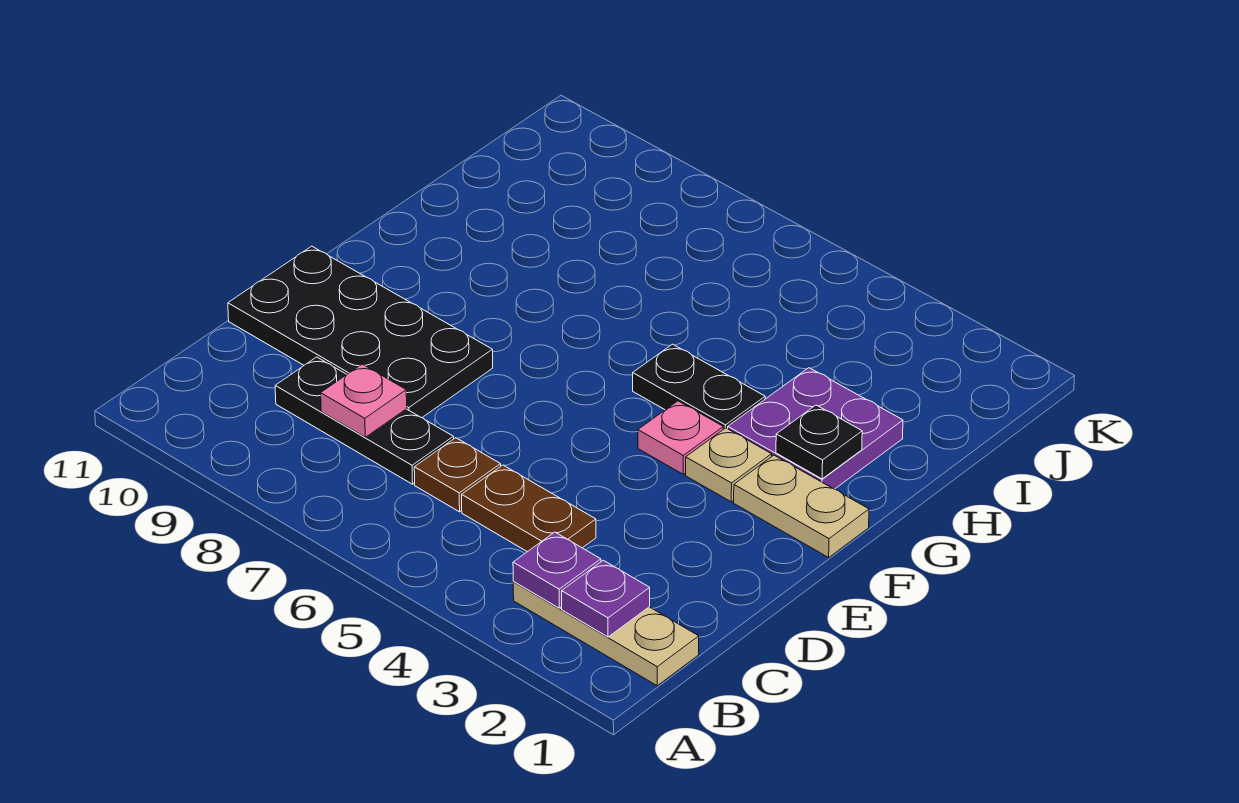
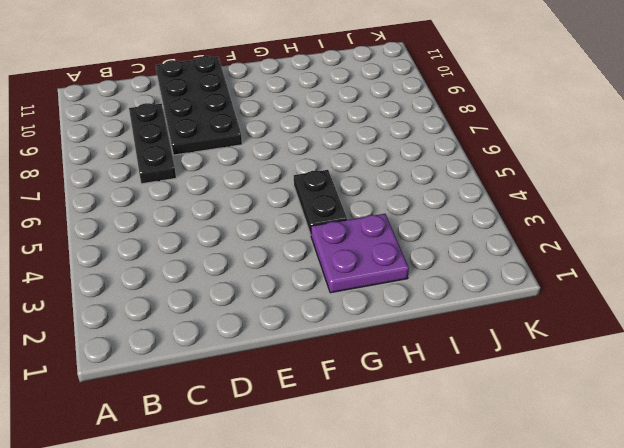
none -> tan plate B1:B3 level 1
none -> brown plate C4:C5 level 1
none -> brown plate C6 level 1

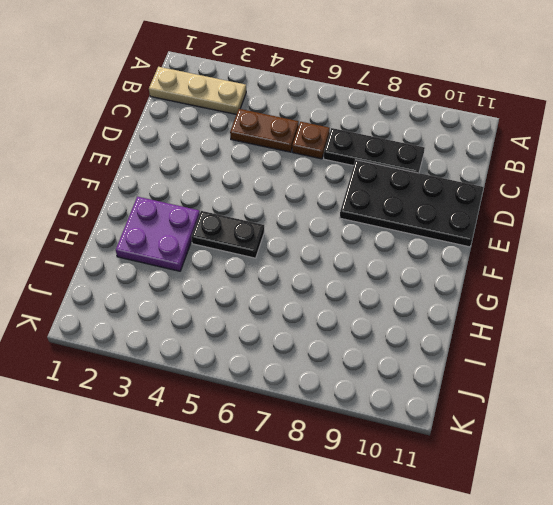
none -> tan plate F1:F2 level 1
none -> tan plate F3 level 1
none -> pink plate F4 level 1

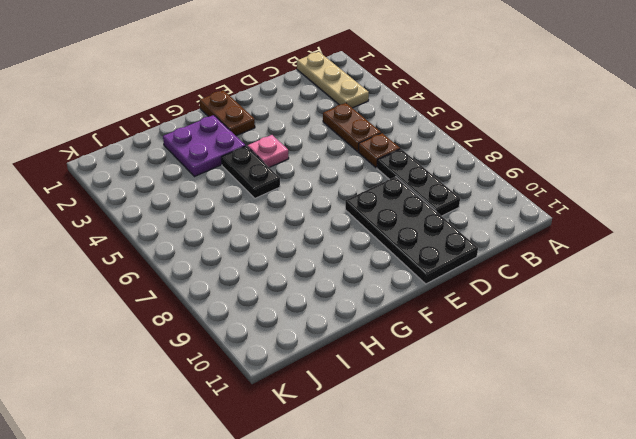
brown plate F1:F2 level 1 -> tan plate F1:F2 level 1
none -> tan plate F3 level 1
none -> purple plate B2 level 2
none -> purple plate B3 level 2

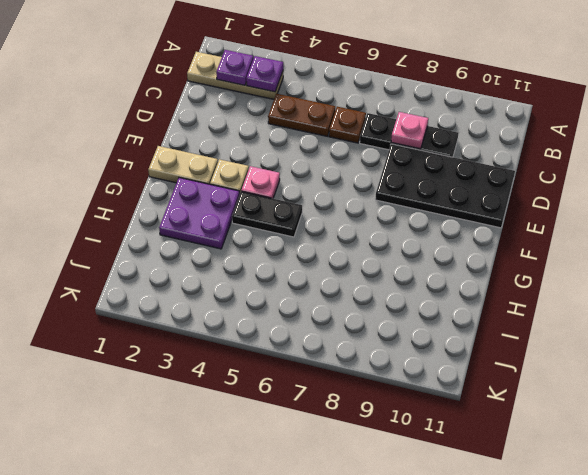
none -> black plate G2 level 2

